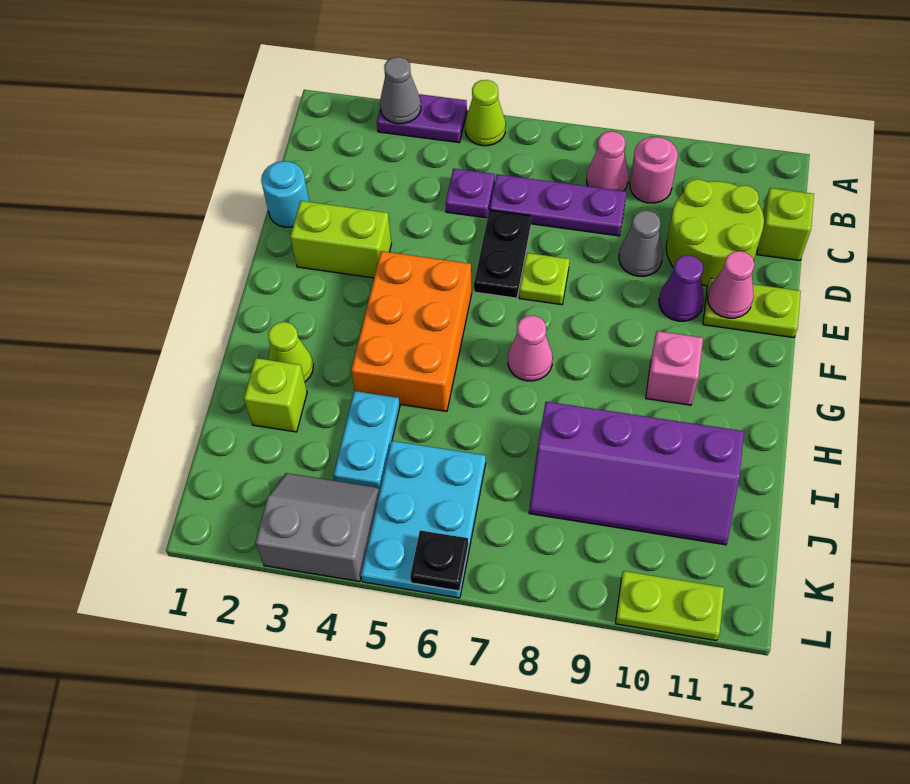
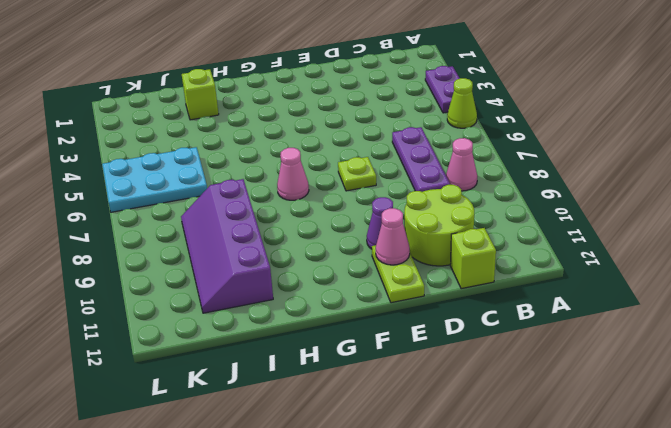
none -> pink round brick B9 level 1
none -> purple plate C5 level 1
none -> cyan round brick D1 level 1

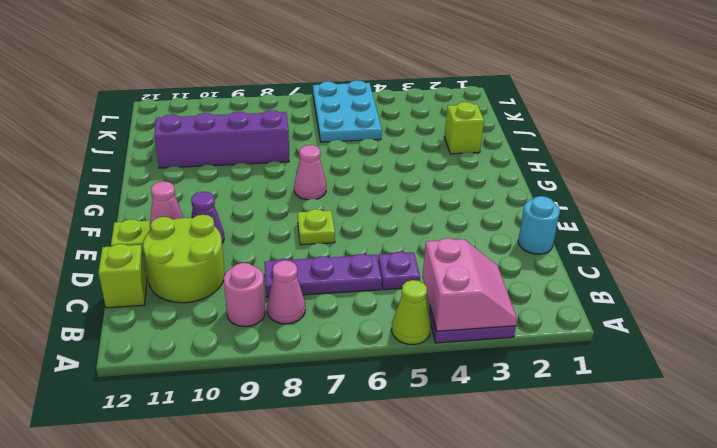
pink slope A3:B4 level 2 top 4 -> grey cone A3 level 2
none -> black plate D6:E6 level 1
none -> grey cone D9 level 1
none -> lime brick E2:E3 level 1

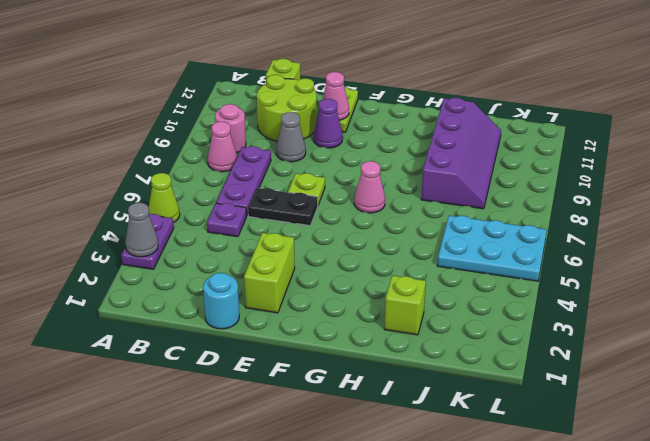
none -> orange brick F4:H5 level 1
none -> pink brick G10 level 1
none -> lime cone H2 level 1

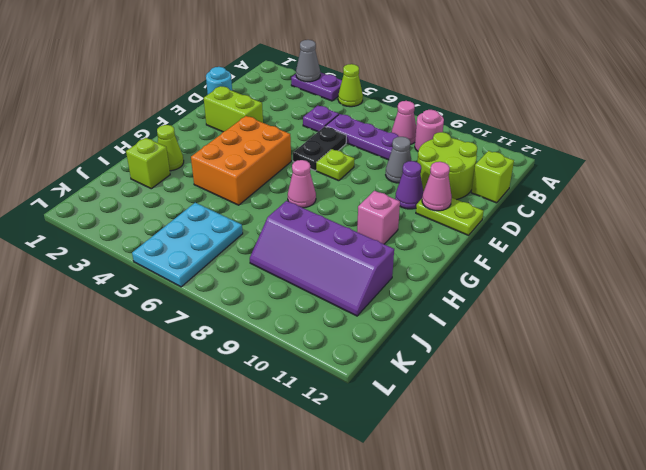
none -> cyan plate I4:J4 level 1
none -> grey slope K3:L4 level 1 top L
none -> lime plate L10:L11 level 1

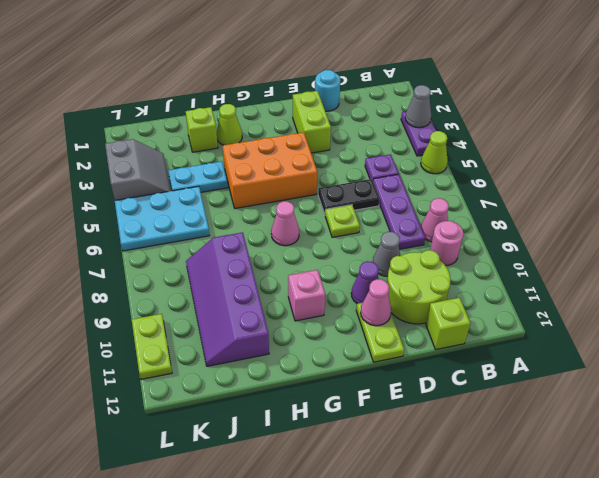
none -> black plate L6 level 2

